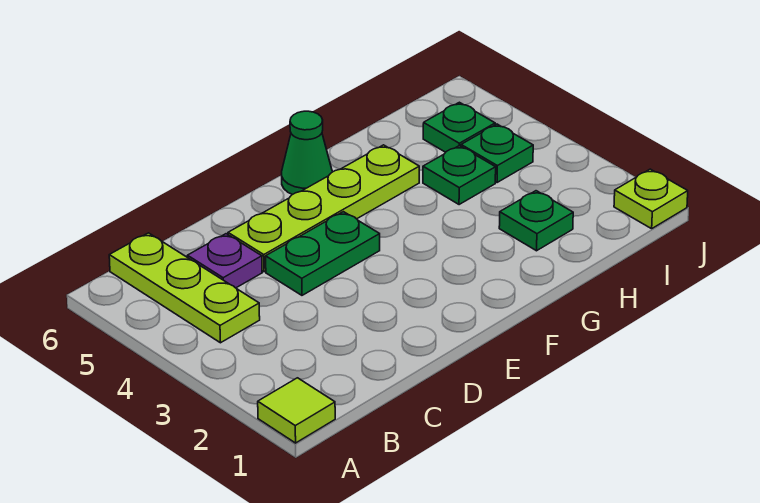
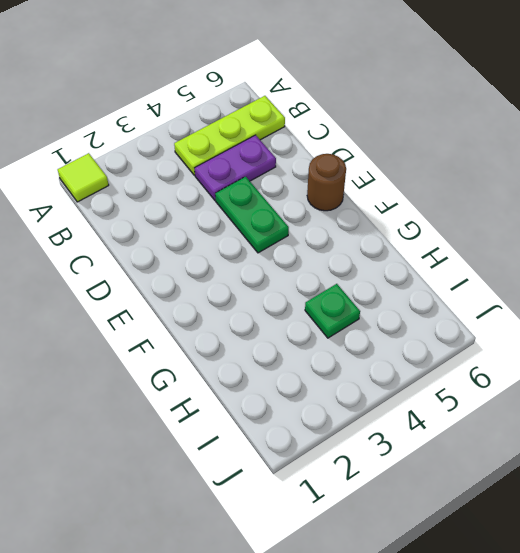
purple plate C4:C5 level 1 -> purple plate C5 level 1
brown round brick E6 level 1 -> none
none -> lime plate D5:G5 level 1
none -> green cone F6 level 1

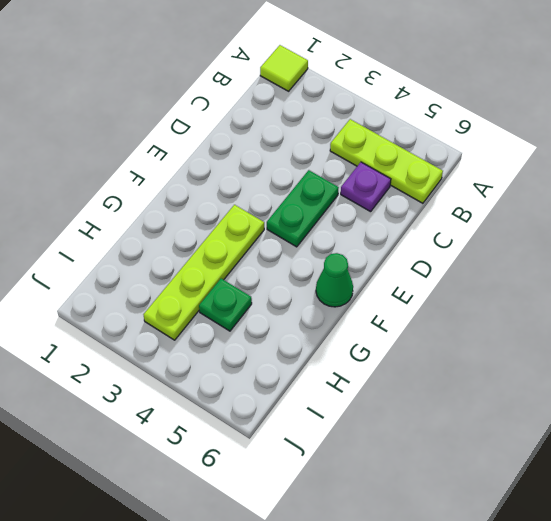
lime plate F3:I3 level 1 -> lime plate D5:G5 level 1
none -> green plate H2 level 1
none -> green plate I4 level 1

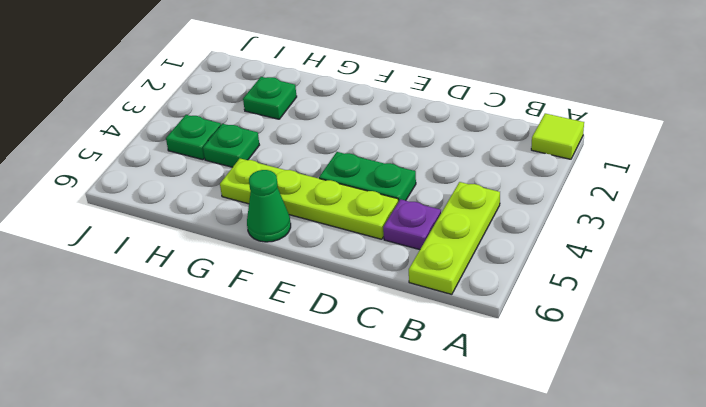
none -> green plate I5 level 1
none -> lime plate J1 level 1

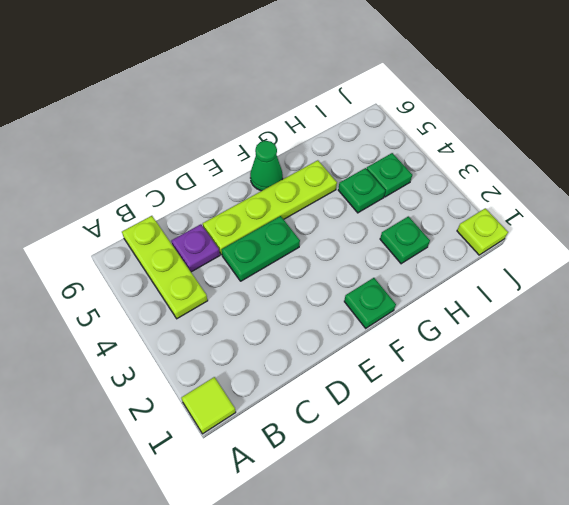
green plate F1 level 1 -> green plate I5 level 1

